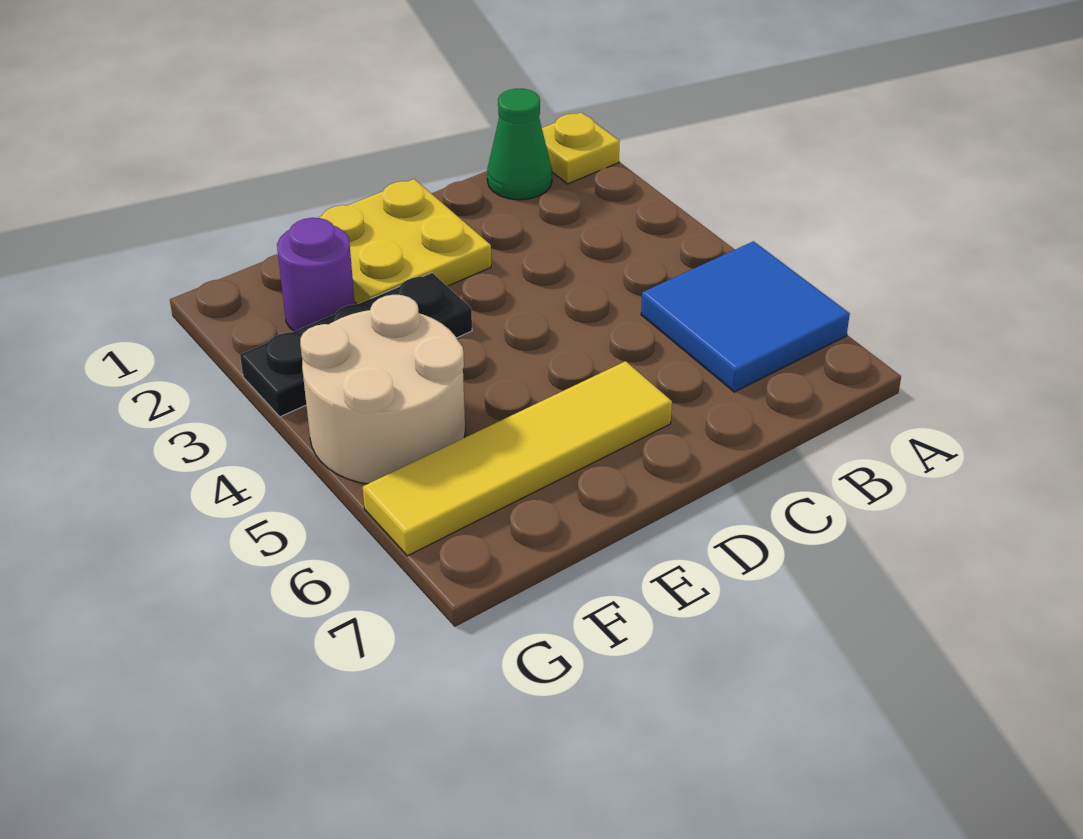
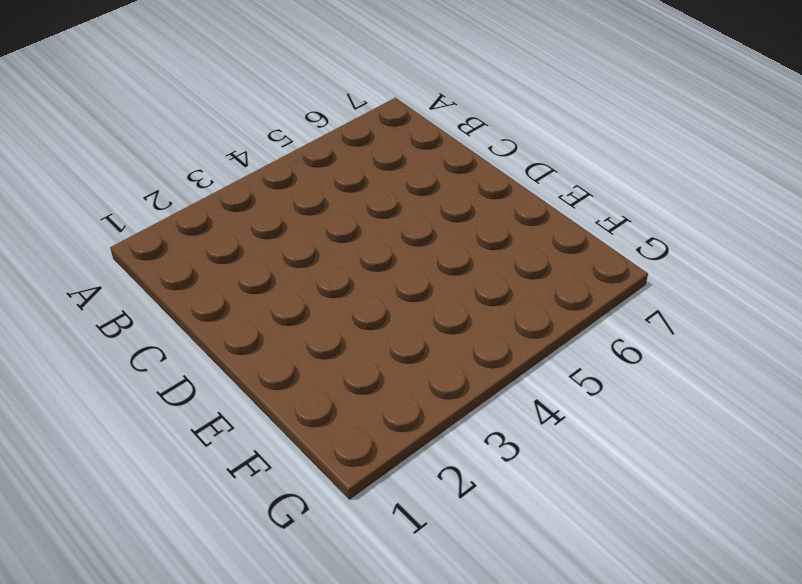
none -> yellow plate A1 level 1
none -> blue tile A5:B6 level 1

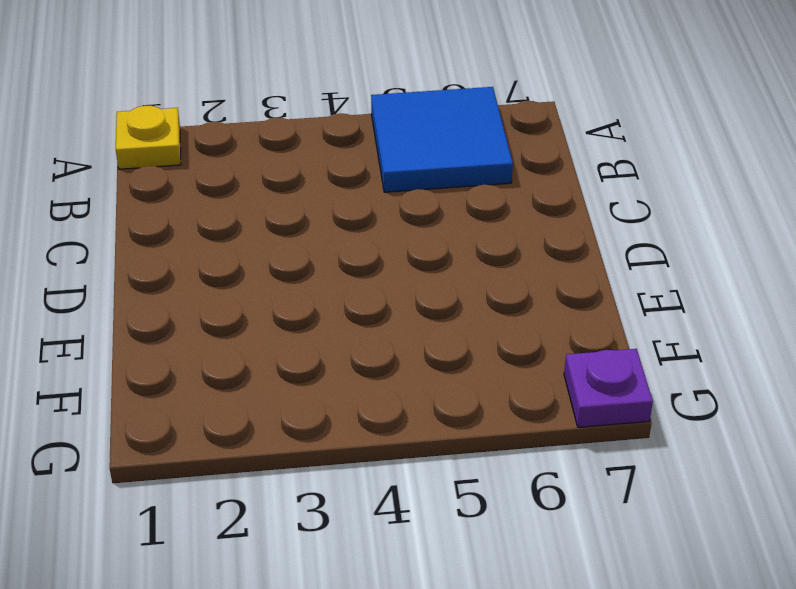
purple plate G7 level 1 -> none
none -> green cone B1 level 1
none -> yellow plate D1:E2 level 1

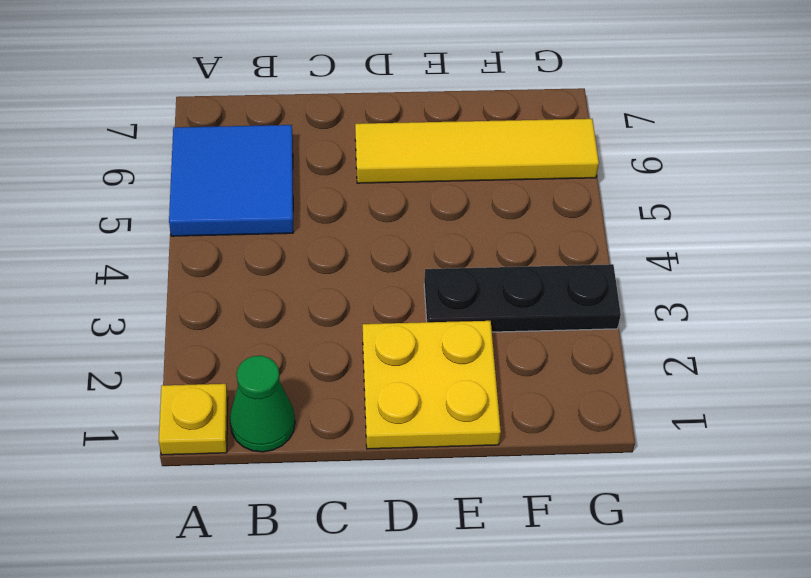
none -> purple round brick F2 level 1
none -> tan round brick F4:G5 level 1

